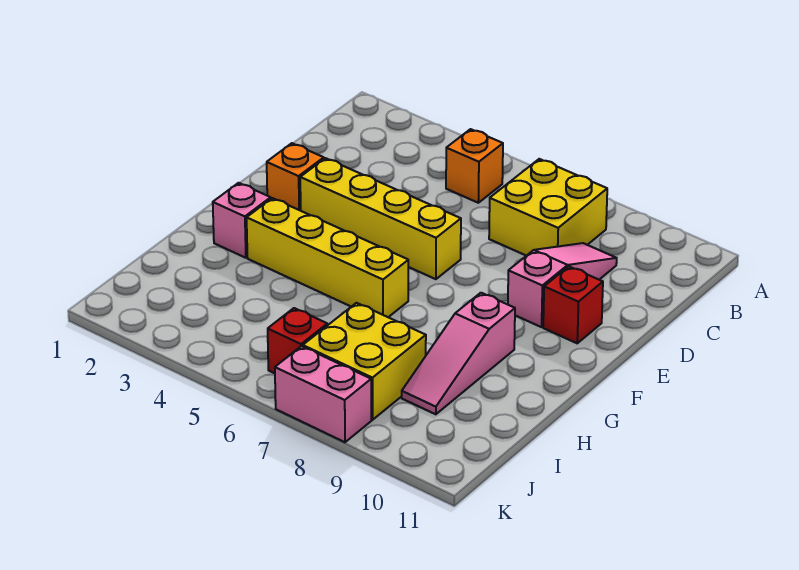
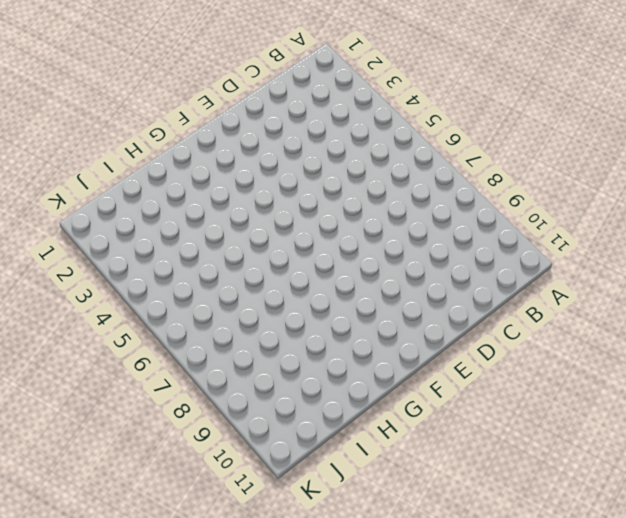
none -> orange brick B5 level 1
none -> yellow brick B7:C8 level 1
none -> pink slope C9:E9 level 1 top E

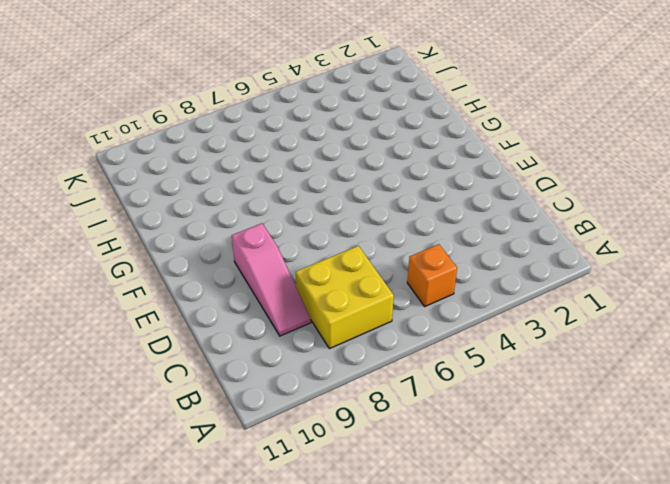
none -> orange brick E2 level 1
none -> yellow brick E3:E6 level 1
none -> red brick E10 level 1

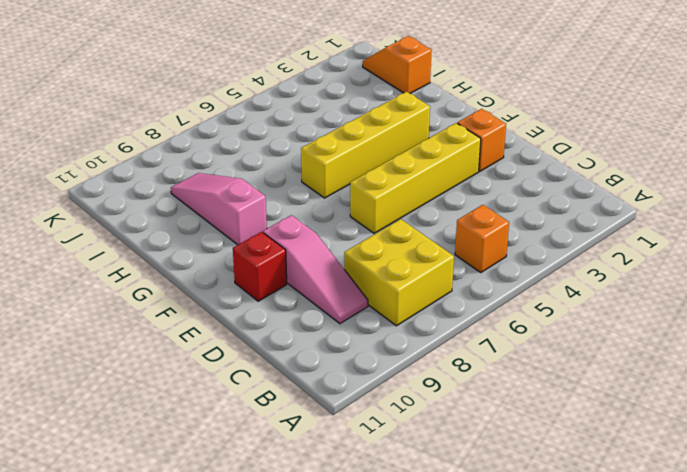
orange slope I1:J1 level 1 top I -> none
none -> pink brick G2 level 1
none -> yellow brick I7:J8 level 1
none -> red brick J6 level 1

